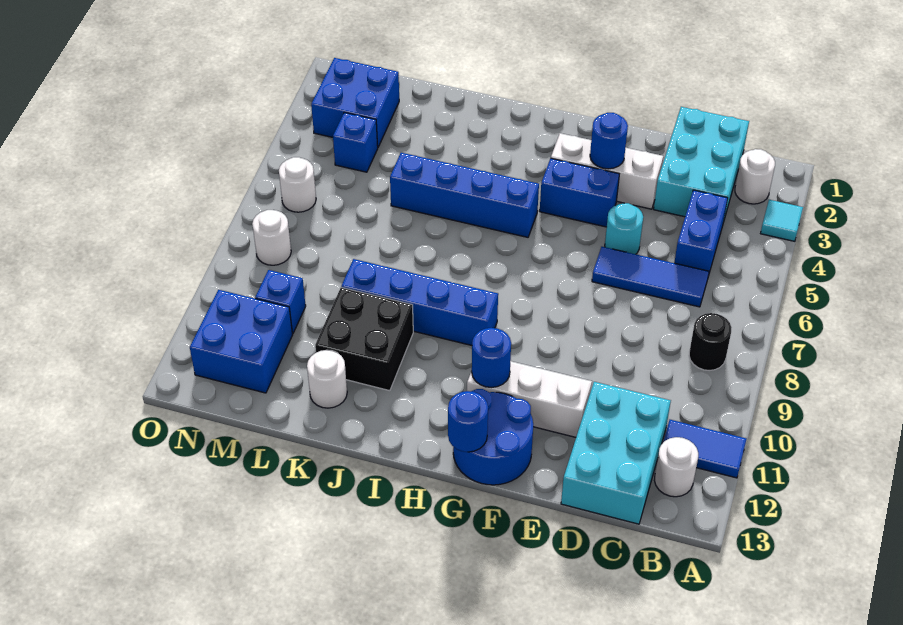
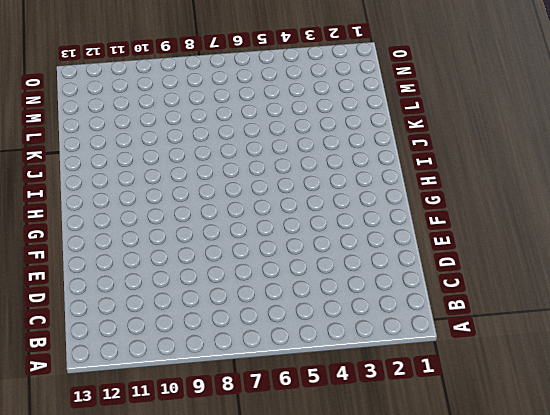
none -> cyan tile A3 level 1
none -> blue tile A11:B11 level 1
none -> white round brick B2 level 1

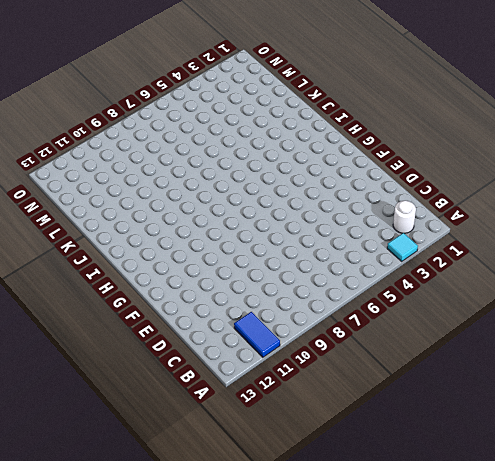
none -> black round brick B8 level 1
none -> white round brick B12 level 1
none -> cyan brick C1:D3 level 1

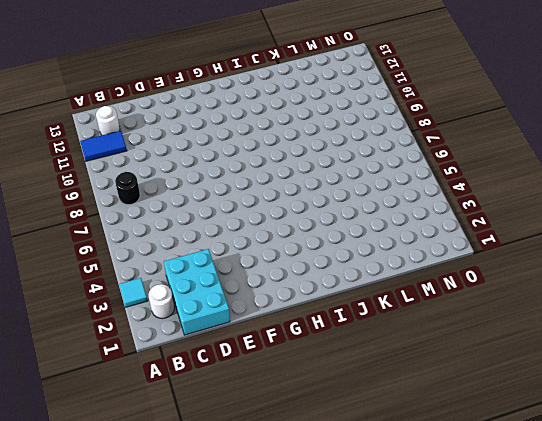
none -> blue brick C4:C5 level 1
none -> blue tile C6:E6 level 1
none -> cyan brick C11:D13 level 1

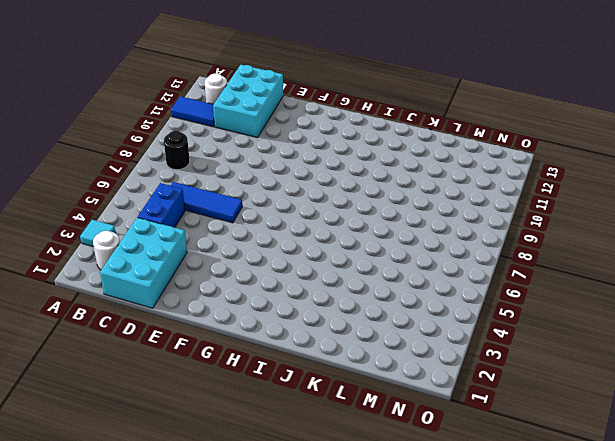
none -> white brick E3:G3 level 1
none -> cyan round brick E5 level 1
none -> white brick E11:G11 level 1

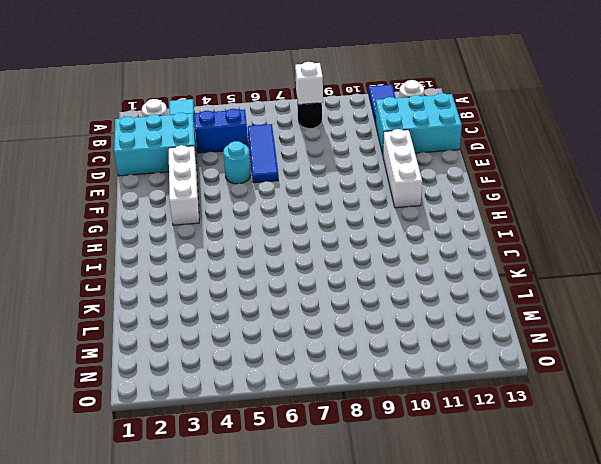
white brick B8 level 2 -> none
none -> blue brick F4:G4 level 1
none -> blue round brick F12:G13 level 1
none -> blue brick H5:K5 level 1

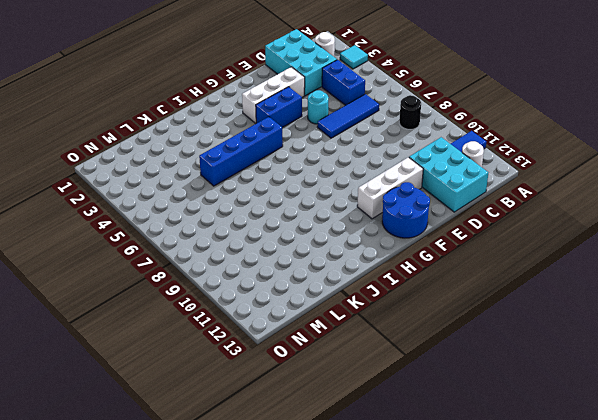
none -> blue brick H9:K9 level 1
none -> black brick J10:K11 level 1
none -> white round brick K12 level 1

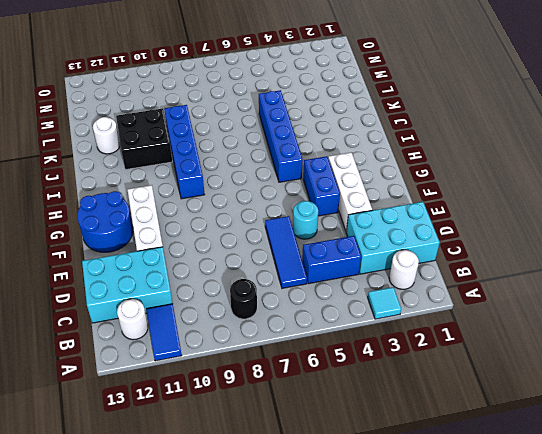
none -> blue brick M2:N3 level 1
none -> blue brick M4 level 1
none -> blue brick M10 level 1

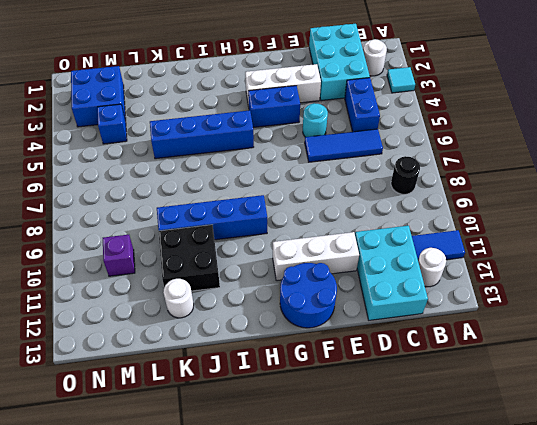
purple brick M10 level 1 -> blue brick M10 level 1
none -> blue brick M11:N12 level 1
none -> white round brick N6 level 1
none -> white round brick N8 level 1

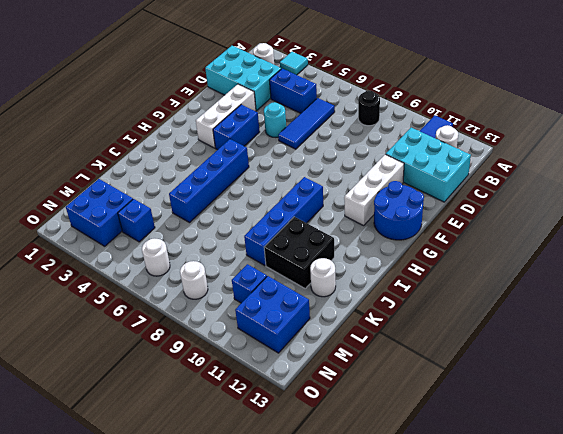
none -> blue round brick F3 level 2
none -> blue round brick G11 level 2
none -> blue round brick G13 level 2

